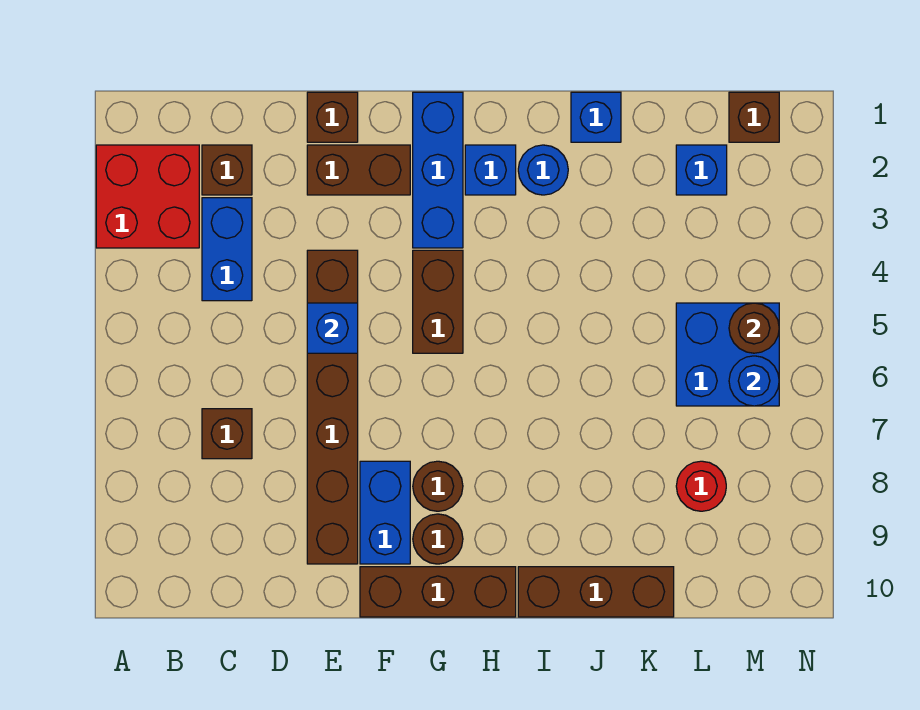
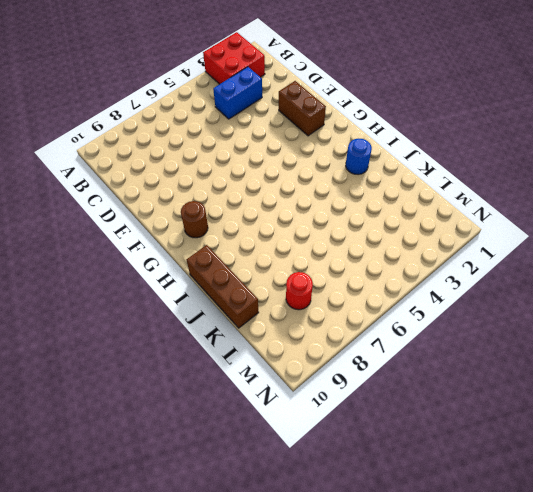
none -> brown brick C2 level 1
none -> brown brick C7 level 1
none -> brown brick E1 level 1

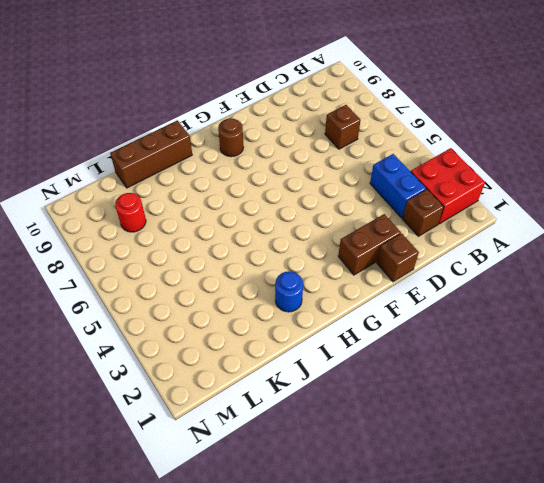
none -> brown brick E4:E9 level 1
none -> blue brick F8:F9 level 1
none -> brown brick F10:H10 level 1

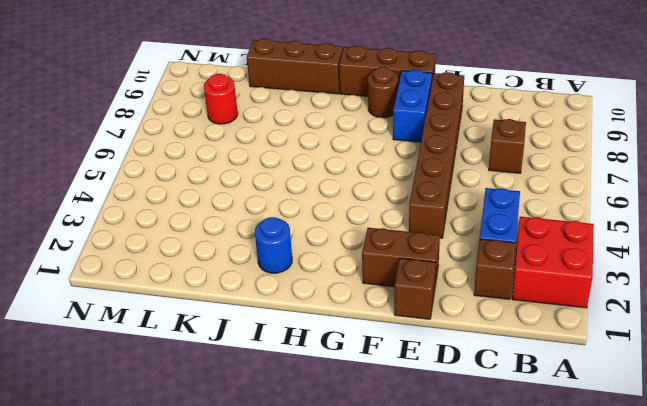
none -> blue brick G1:G3 level 1
none -> brown brick G4:G5 level 1
none -> brown round brick G8 level 1

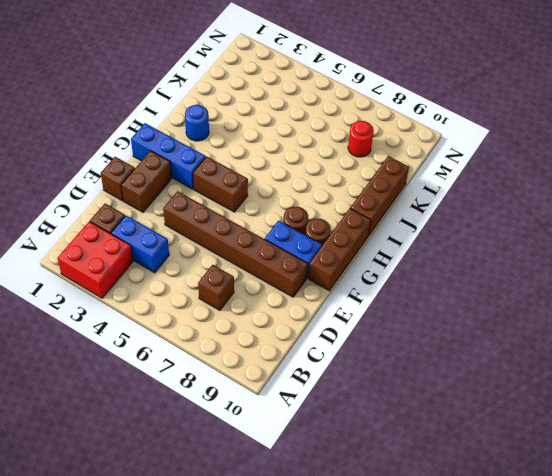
none -> blue brick H2 level 1
none -> blue brick J1 level 1
none -> blue brick L2 level 1

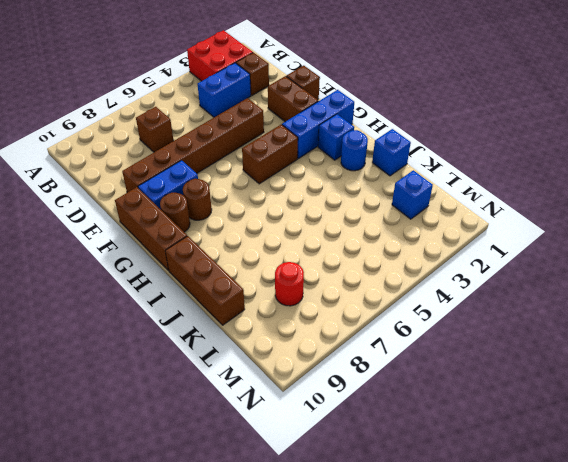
none -> blue brick L5:M6 level 1
none -> brown brick M1 level 1
none -> blue brick E5 level 2

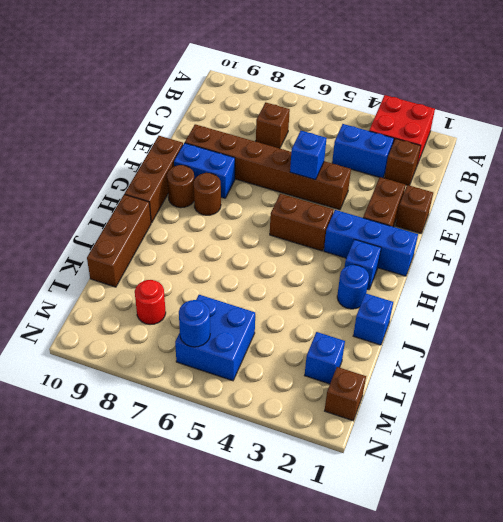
none -> brown round brick M5 level 2

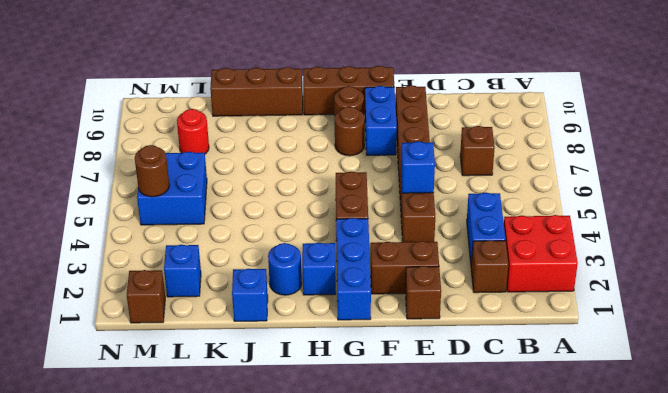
none -> blue round brick M6 level 2

